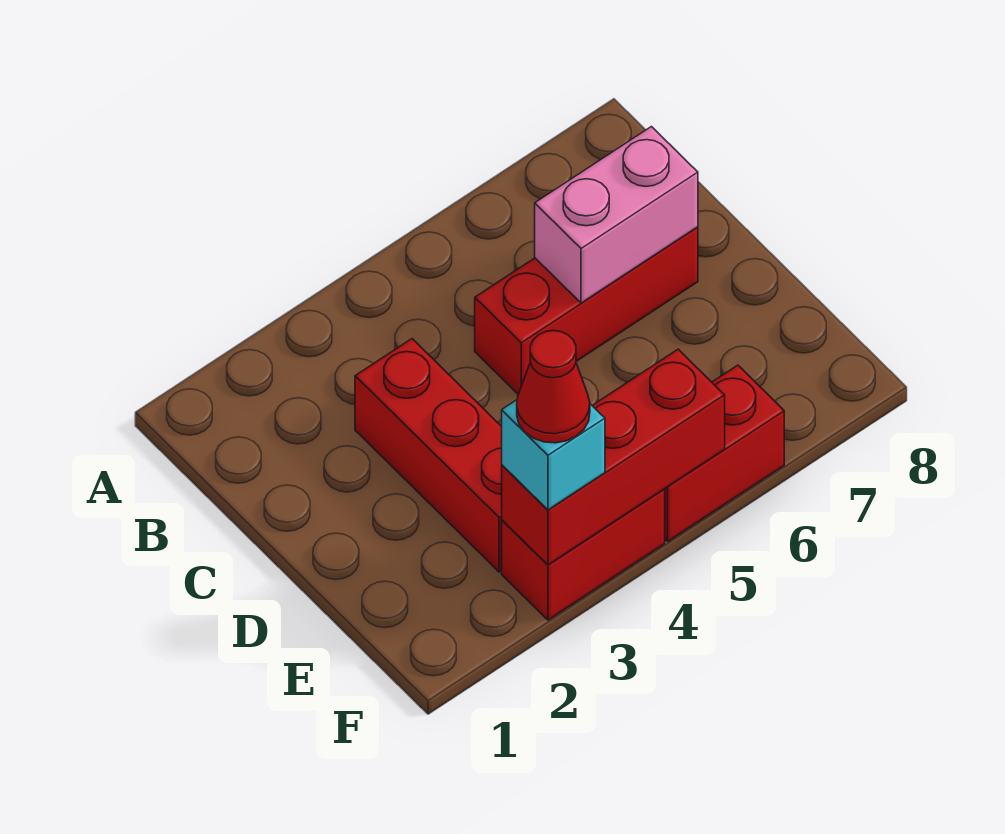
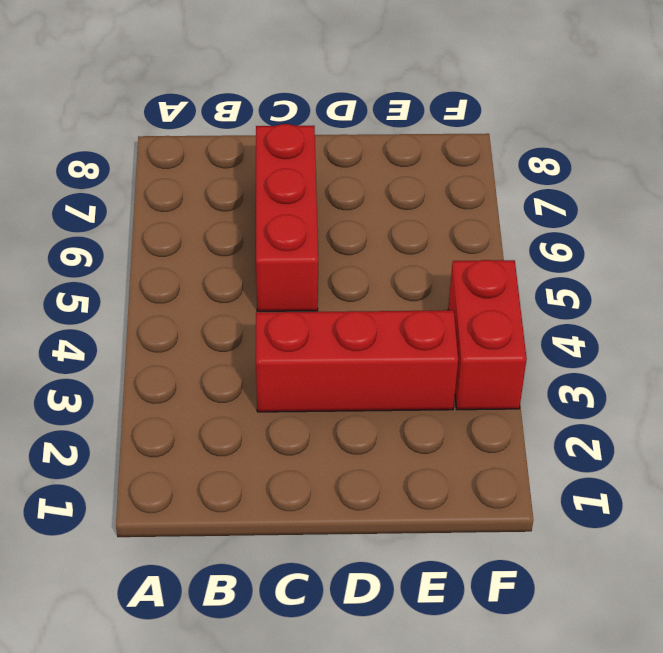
none -> red brick F5:F6 level 1
none -> pink brick C6:C7 level 2

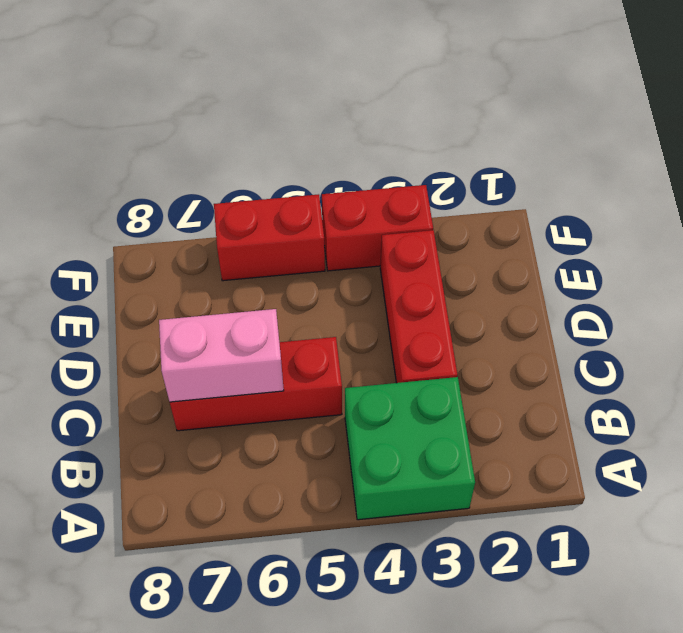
green brick A3:B4 level 1 -> none
none -> red brick F3:F5 level 2
none -> cyan brick F3 level 3

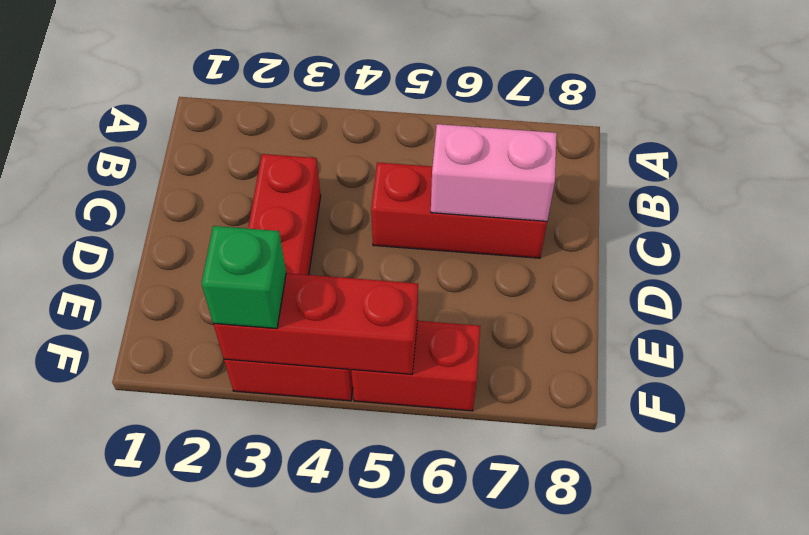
green brick F3 level 3 -> cyan brick F3 level 3
none -> red cone F3 level 4

